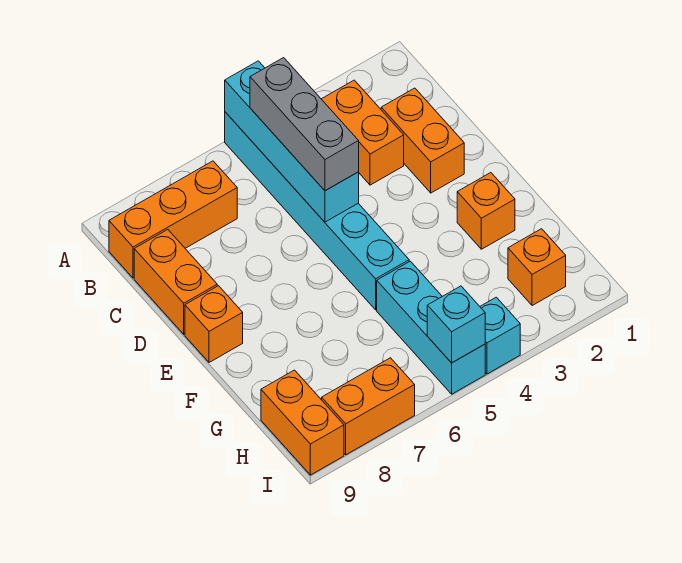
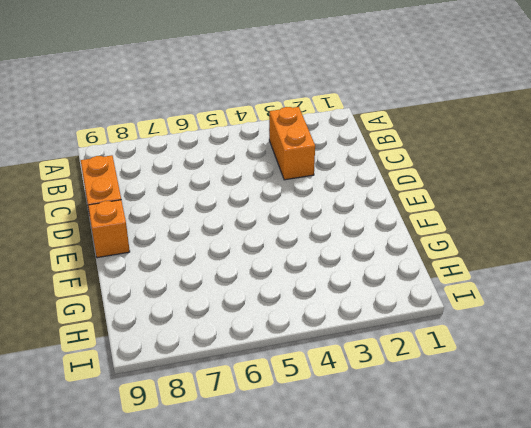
none -> cyan brick A5:F5 level 1
none -> orange brick B7:B9 level 1
none -> orange brick C2:D2 level 1

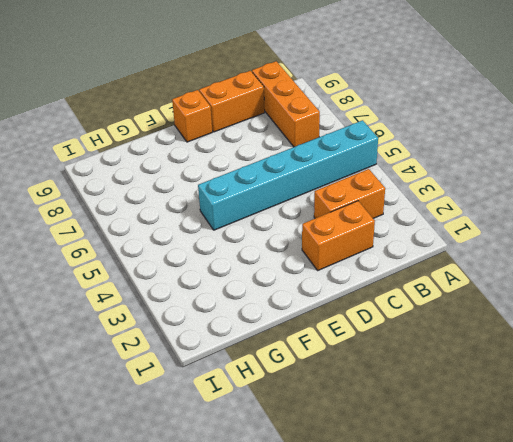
none -> orange brick F2 level 1
none -> cyan brick G5:I5 level 1
none -> orange brick H2 level 1

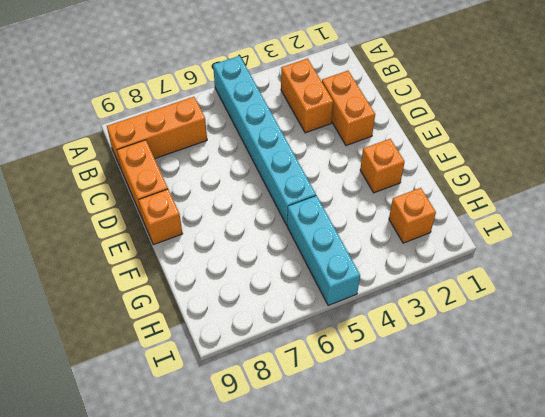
none -> orange brick H9:I9 level 1
none -> cyan brick I4 level 1
none -> orange brick I7:I8 level 1

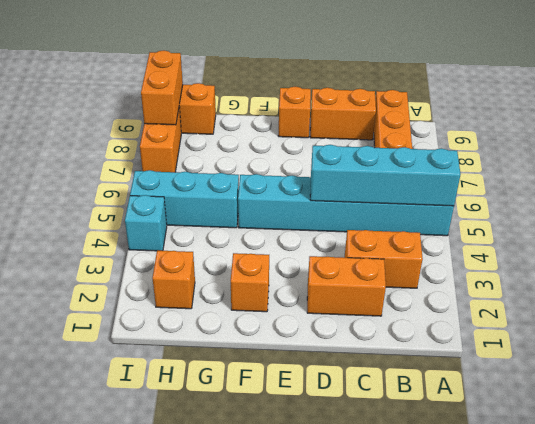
orange brick I8:I9 level 2 -> none
none -> cyan brick I5 level 2
none -> grey brick B5:D5 level 3

